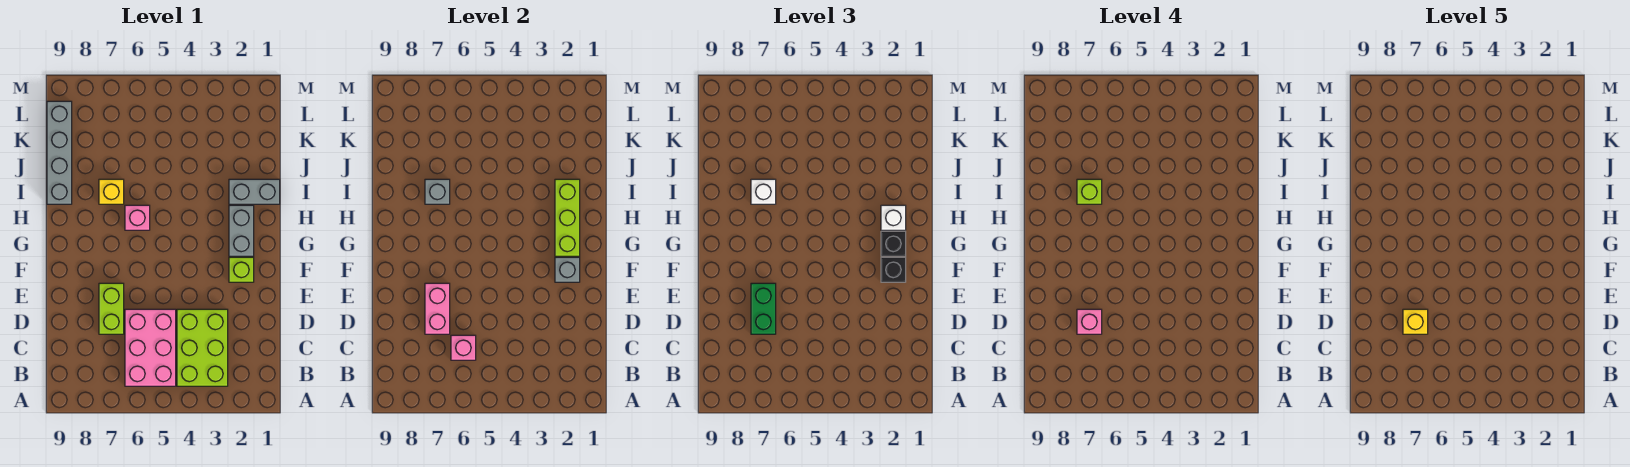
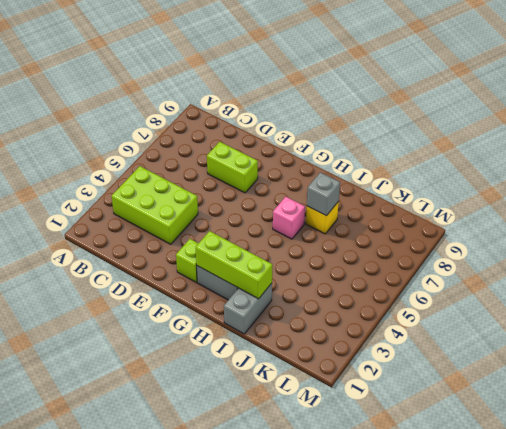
none -> pink brick B5:D6 level 1
none -> grey brick I9:L9 level 1
none -> pink brick C6 level 2

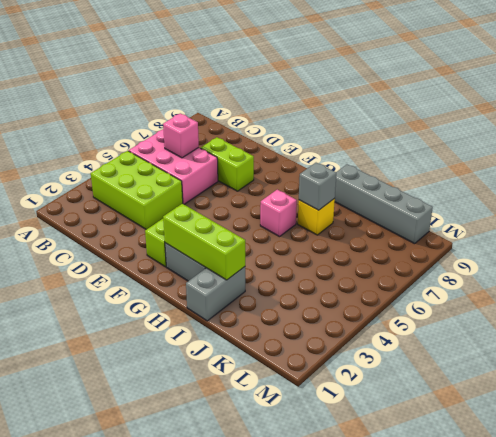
none -> pink brick D7:E7 level 2
none -> grey brick F2 level 2
none -> green brick D7:E7 level 3

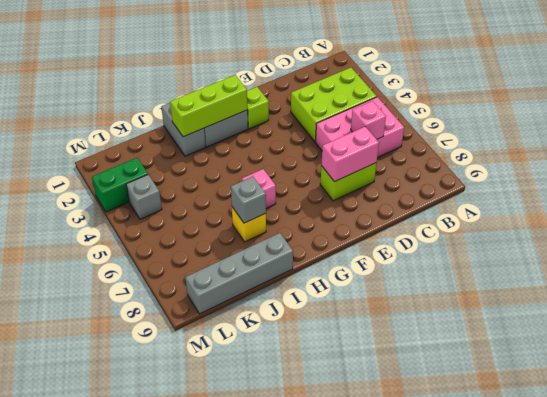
green brick L3:M3 level 1 -> green brick D7:E7 level 3
grey brick L4 level 1 -> grey brick F2 level 2
none -> black brick F2 level 3
none -> black brick G2 level 3
none -> white brick H2 level 3

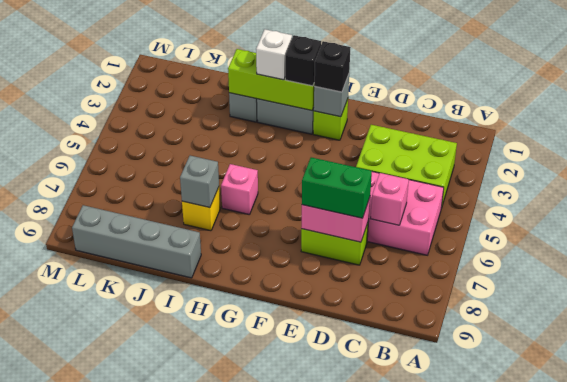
none -> white brick I7 level 3
none -> pink brick D7 level 4
none -> lime brick I7 level 4

